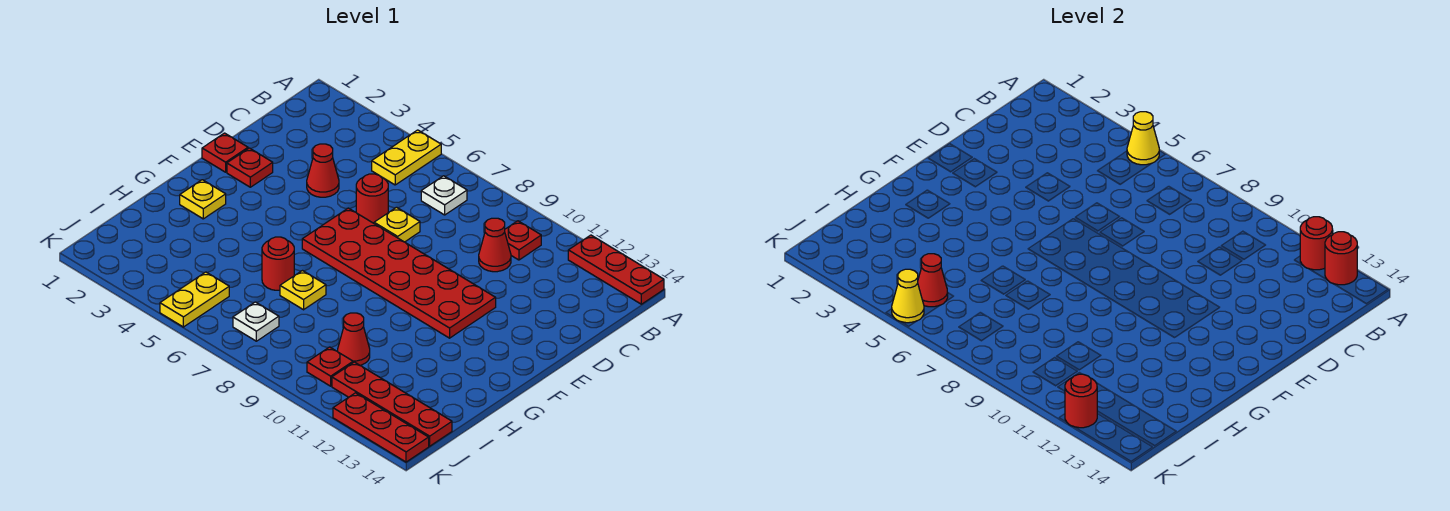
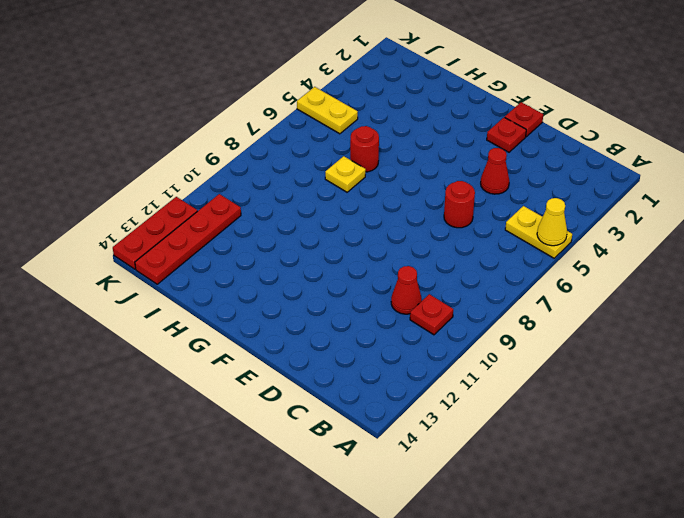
none -> red plate A12:A14 level 1
none -> white plate B7 level 1
none -> yellow plate D7 level 1

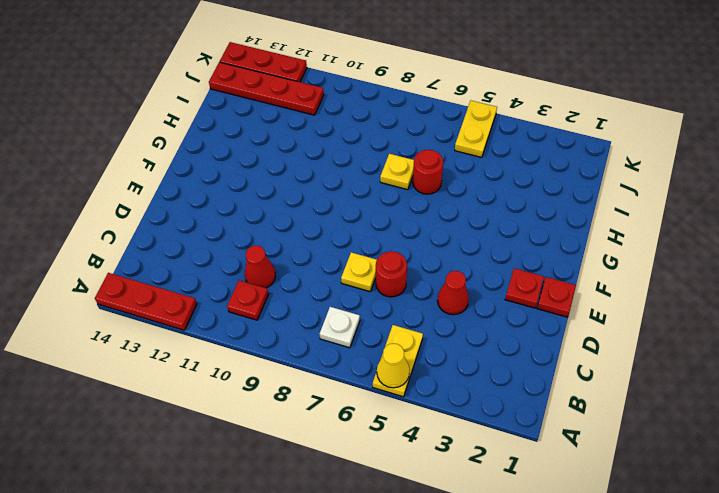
none -> red plate E6:F11 level 1
none -> yellow plate G2 level 1
none -> red cone I10 level 1

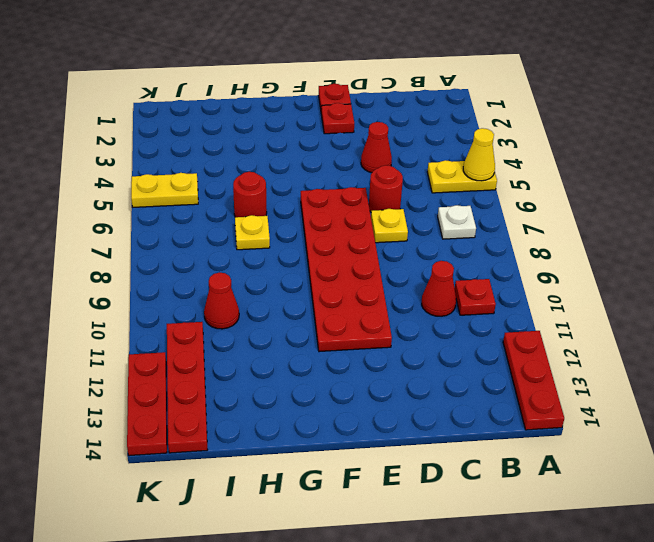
none -> yellow plate G2 level 1
none -> white plate J7 level 1
none -> red plate J10 level 1

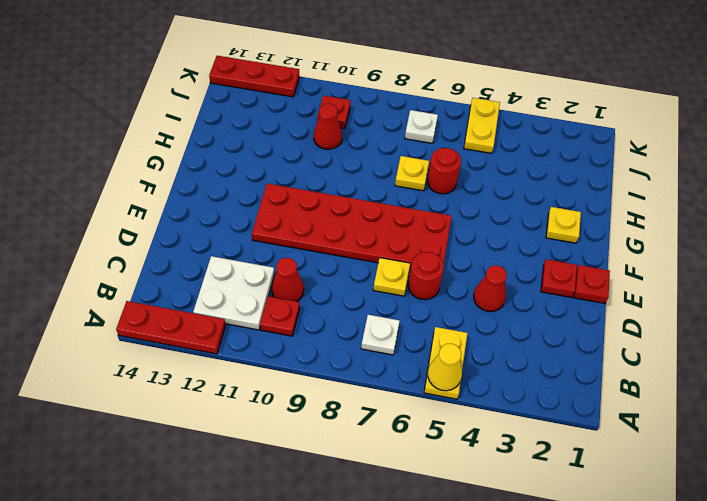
white plate B11:C12 level 1 -> none
none -> red plate J11:J14 level 1
none -> red round brick A12 level 2
none -> red round brick A13 level 2

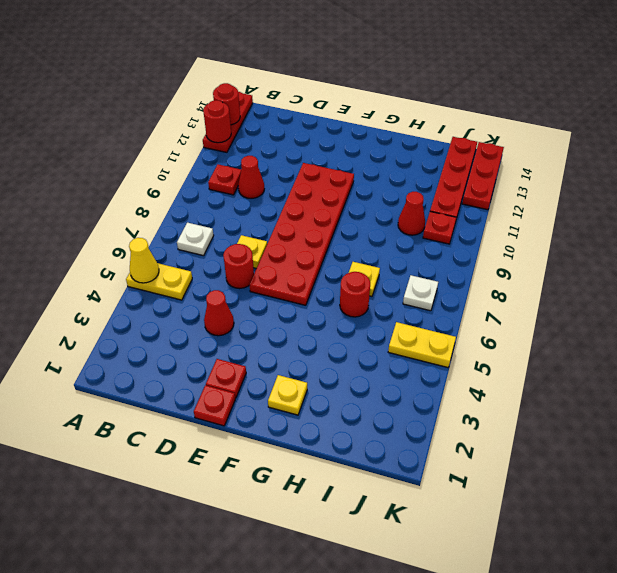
none -> red cone J5 level 2
none -> yellow cone K5 level 2
none -> red round brick K12 level 2

